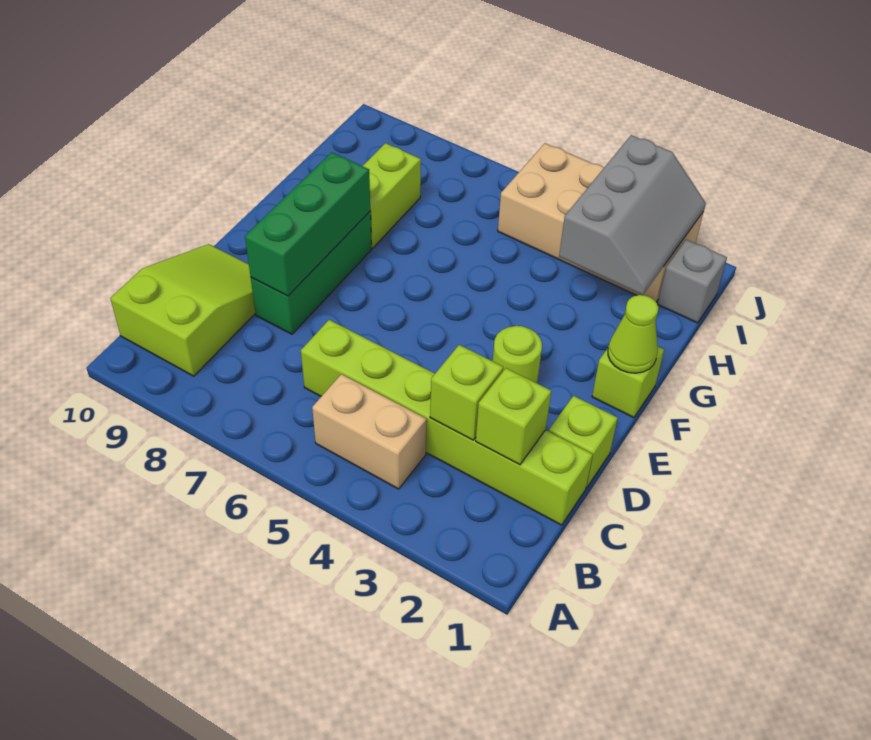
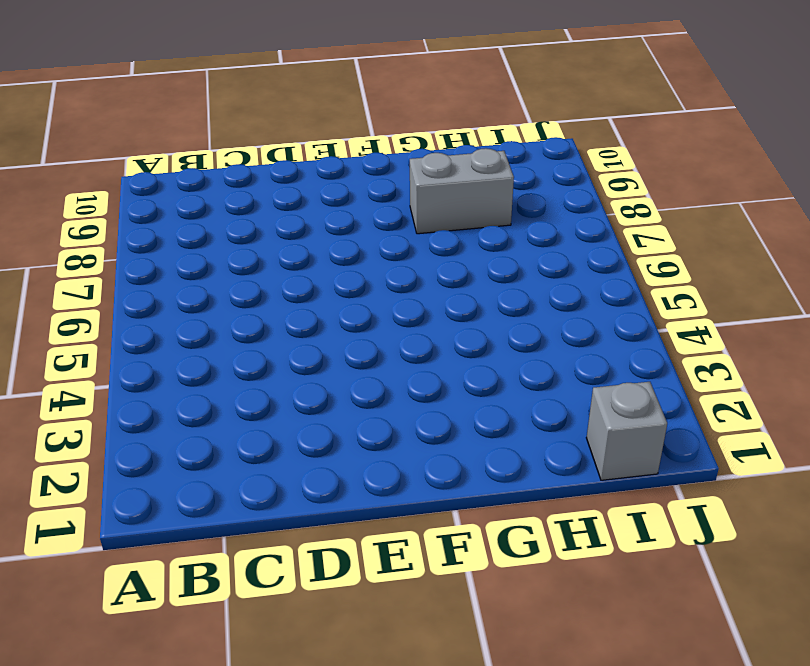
grey brick G8:H8 level 1 -> lime brick G8:H8 level 1
none -> tan brick B4:B5 level 1
none -> lime slope B9:D10 level 1 top B
none -> lime brick C1:C6 level 1

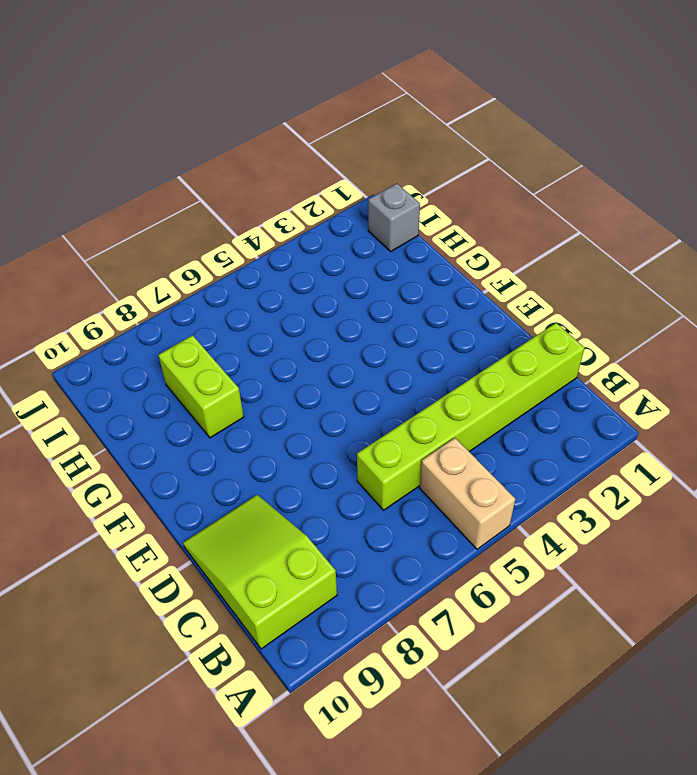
tan brick A5:B5 level 1 -> tan brick B4:B5 level 1
none -> lime brick D1 level 1
none -> green brick D8:F8 level 1
none -> lime round brick E3 level 1

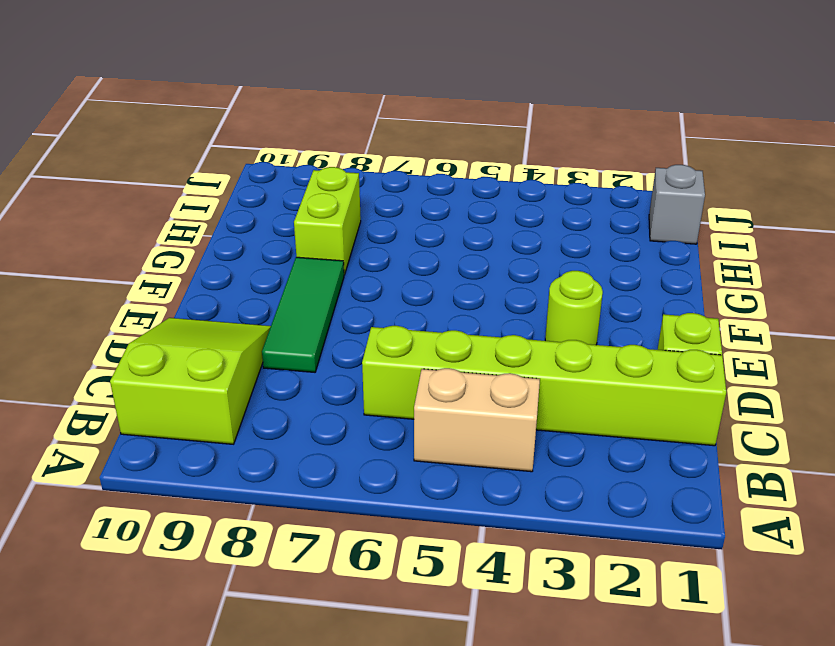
green tile D8:F8 level 1 -> green brick D8:F8 level 1
none -> lime brick F1 level 1
none -> tan brick I2:J5 level 1
none -> lime brick C2 level 2

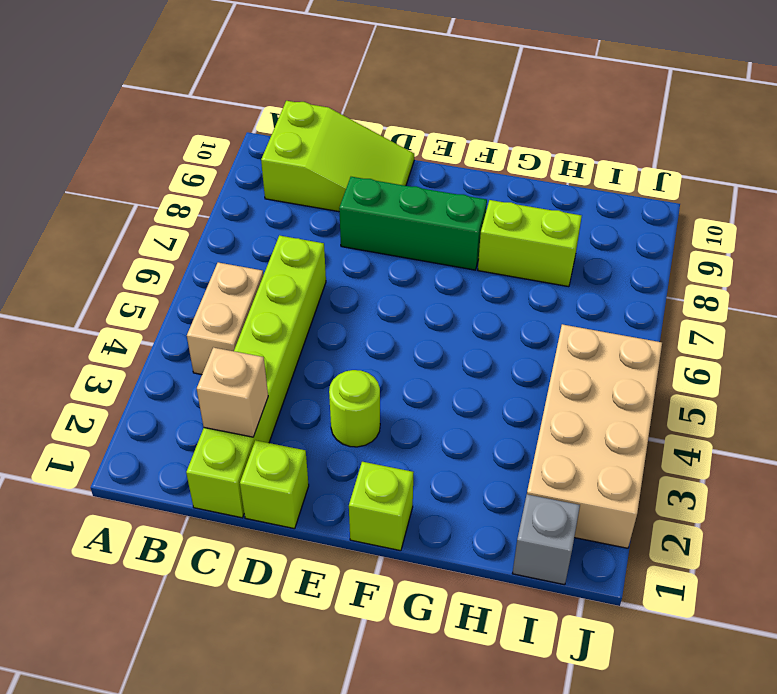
tan brick C2 level 2 -> lime brick C2 level 2
none -> lime brick C3 level 2
none -> green brick D8:F8 level 2
none -> lime cone F1 level 2

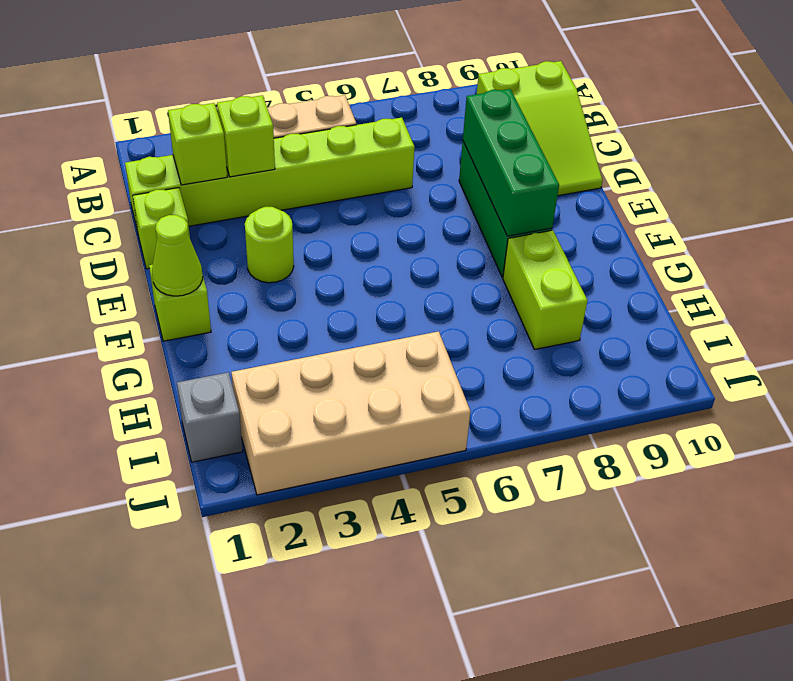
none -> grey slope H2:J3 level 2 top 3

